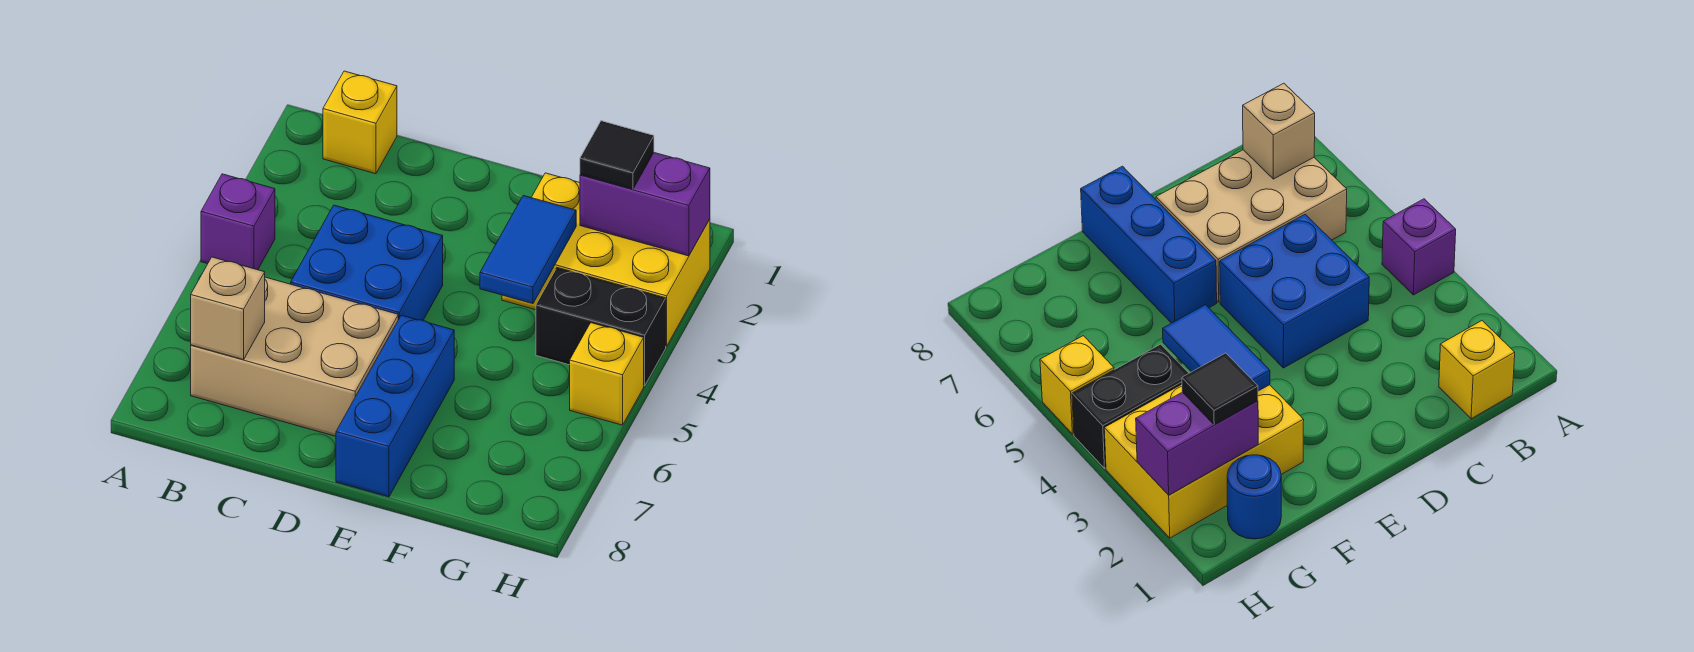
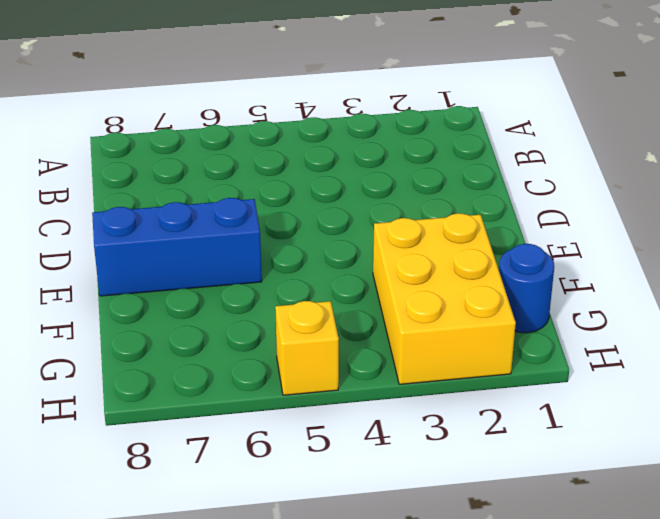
none -> purple brick A4 level 1
none -> yellow brick B1 level 1
none -> tan brick B6:D7 level 1

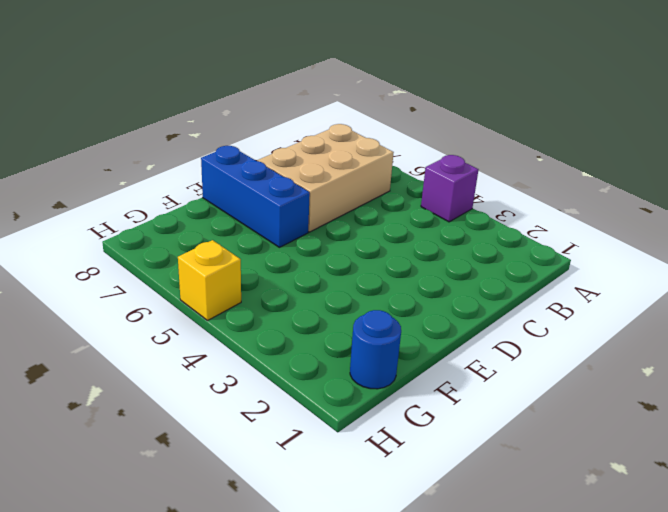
none -> yellow brick B1 level 1
none -> blue brick C4:D5 level 1
none -> yellow brick F2:H3 level 1

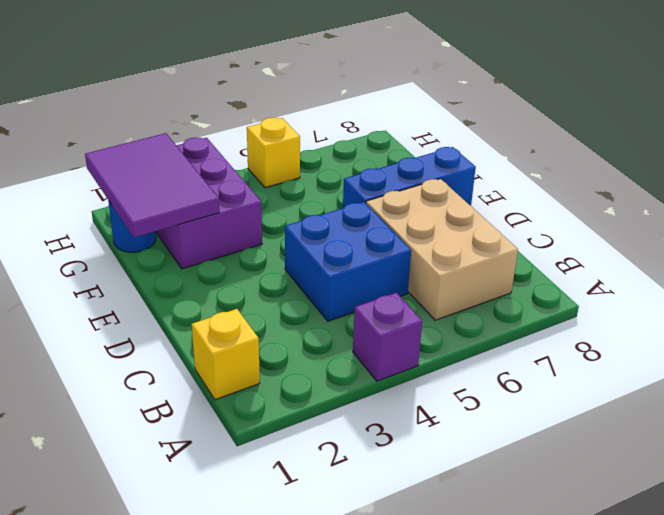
purple tile F1:H2 level 2 -> purple brick G2:H2 level 2
purple brick F2:H3 level 1 -> yellow brick F2:H3 level 1
none -> black brick G4:H4 level 1
none -> tan brick B7 level 2
none -> blue tile F3:F4 level 2

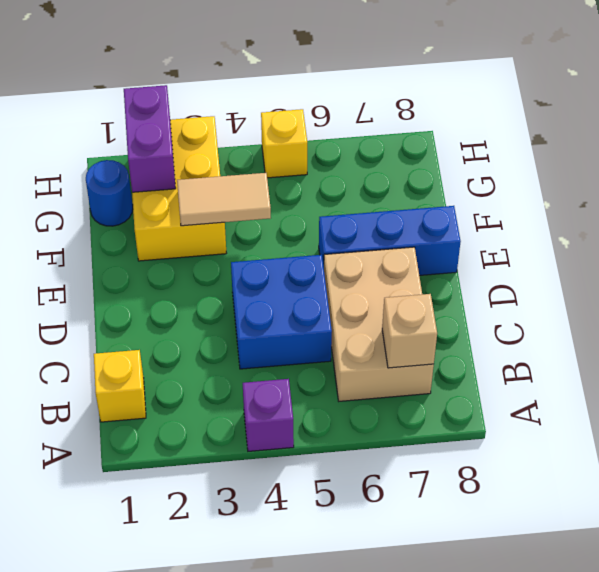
tan tile F3:F4 level 2 -> blue tile F3:F4 level 2
none -> black brick G4:H4 level 1
none -> black tile G2 level 3

